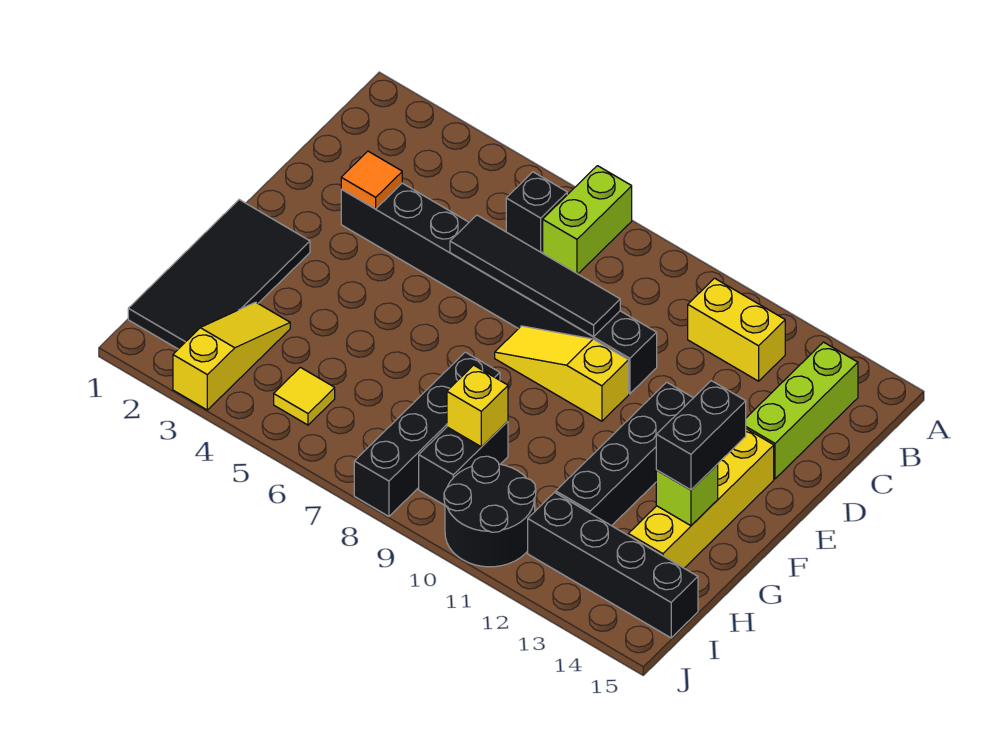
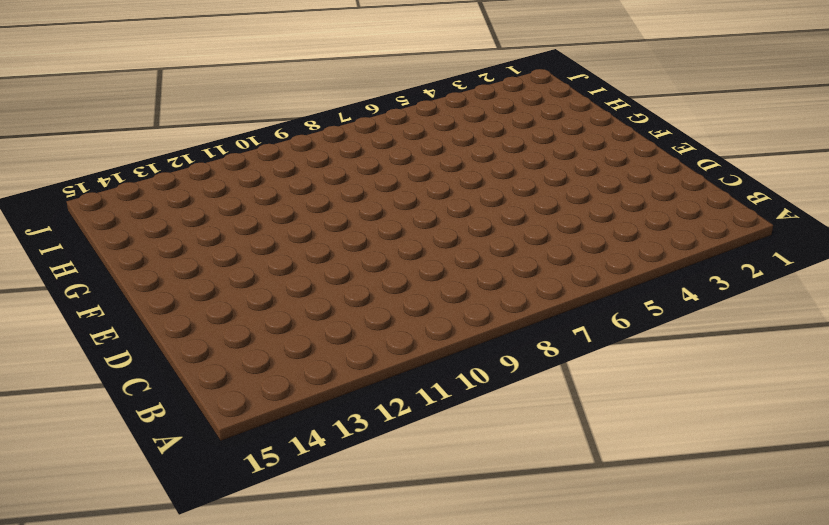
none -> lime brick A7:B7 level 1
none -> black brick B6 level 1
none -> yellow brick B11:B12 level 1

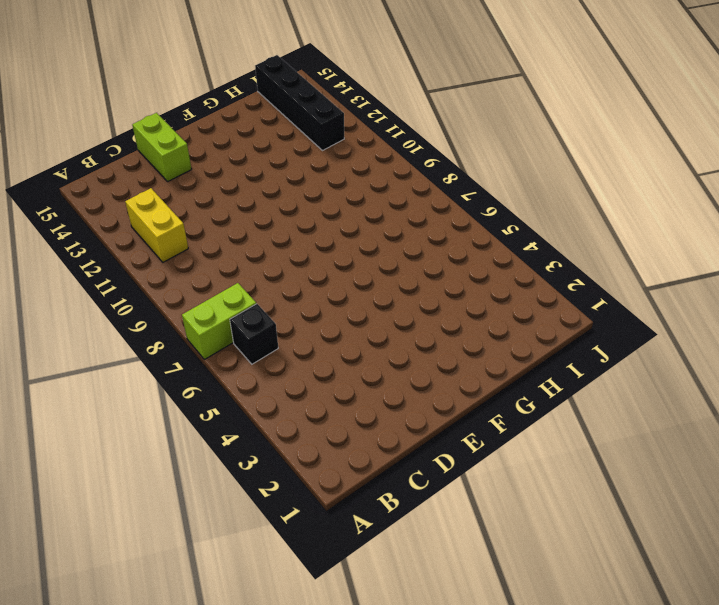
lime brick D14:D15 level 1 -> lime brick B14:D14 level 1
none -> black brick D3:D10 level 1
none -> yellow slope E8:E10 level 1 top 10
none -> black brick E12:H12 level 1

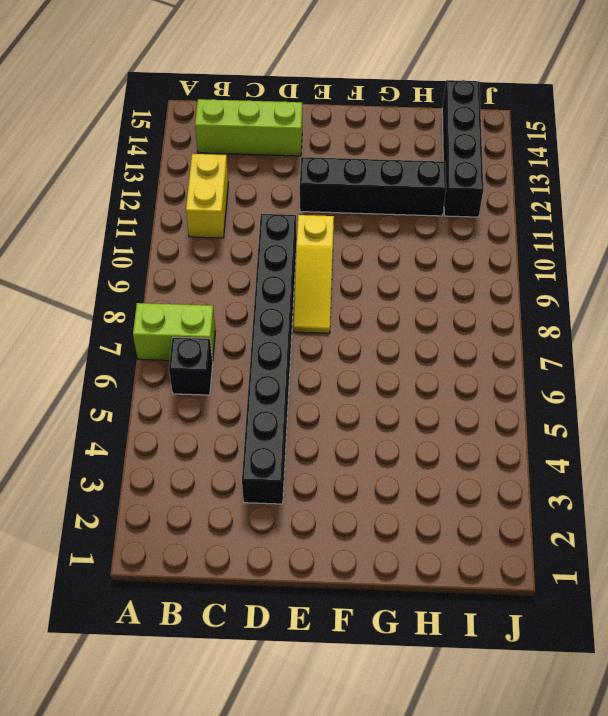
none -> yellow brick E14:H14 level 1
none -> black tile F1:I2 level 1
none -> black brick G8:J8 level 1

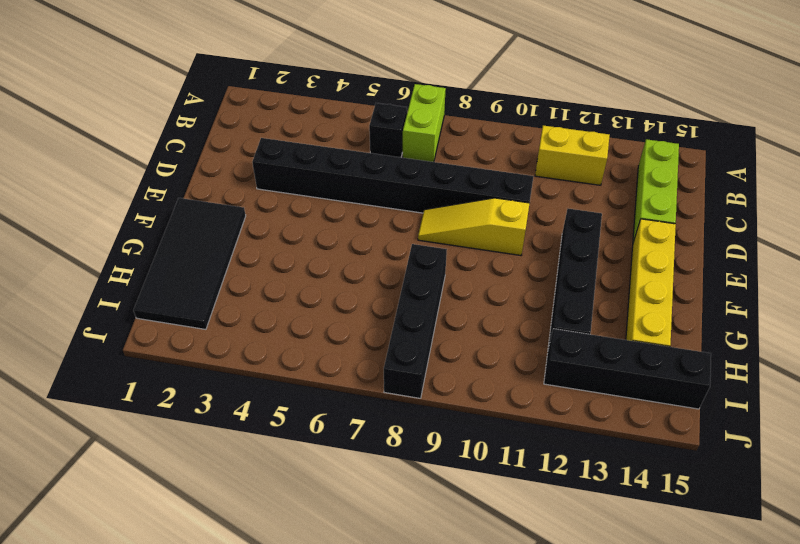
none -> yellow slope H3:J3 level 1 top J
none -> black brick H9:I9 level 1
none -> yellow tile I5 level 1

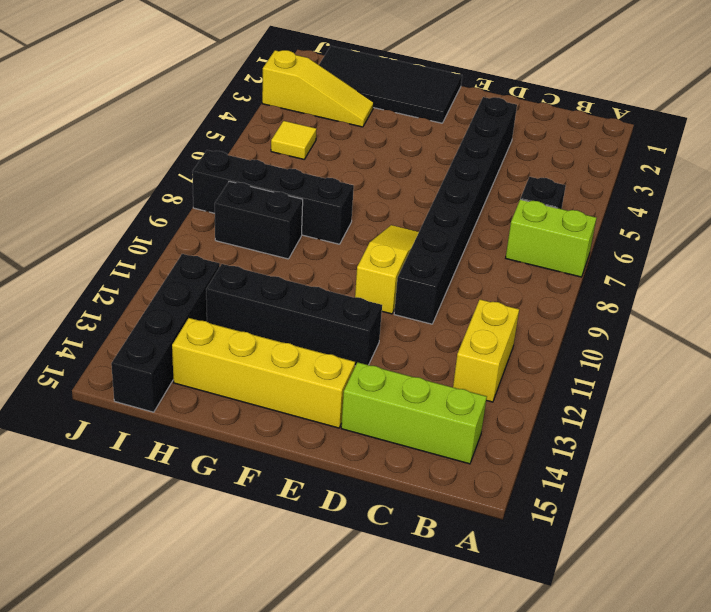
none -> black round brick I10:J11 level 1
none -> orange tile D3 level 2
none -> black tile D6:D9 level 2

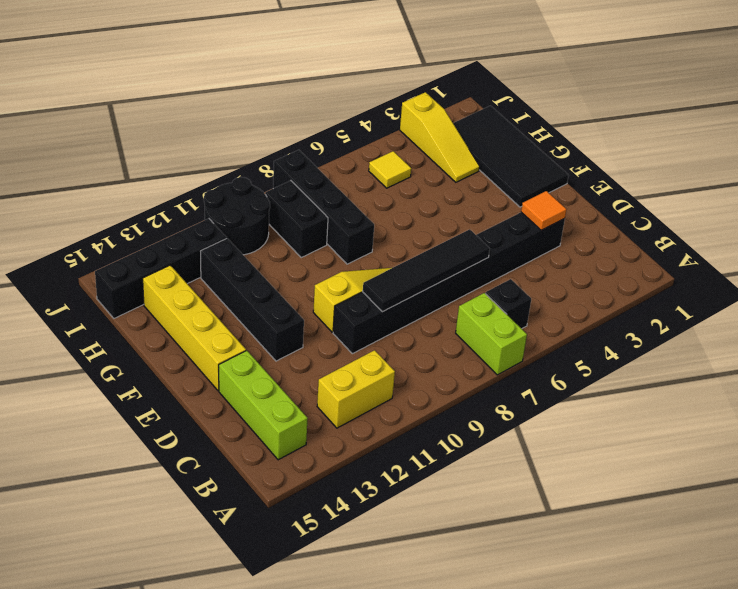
none -> lime brick G14 level 2
none -> yellow brick H9 level 2
none -> black brick F14:G14 level 3

